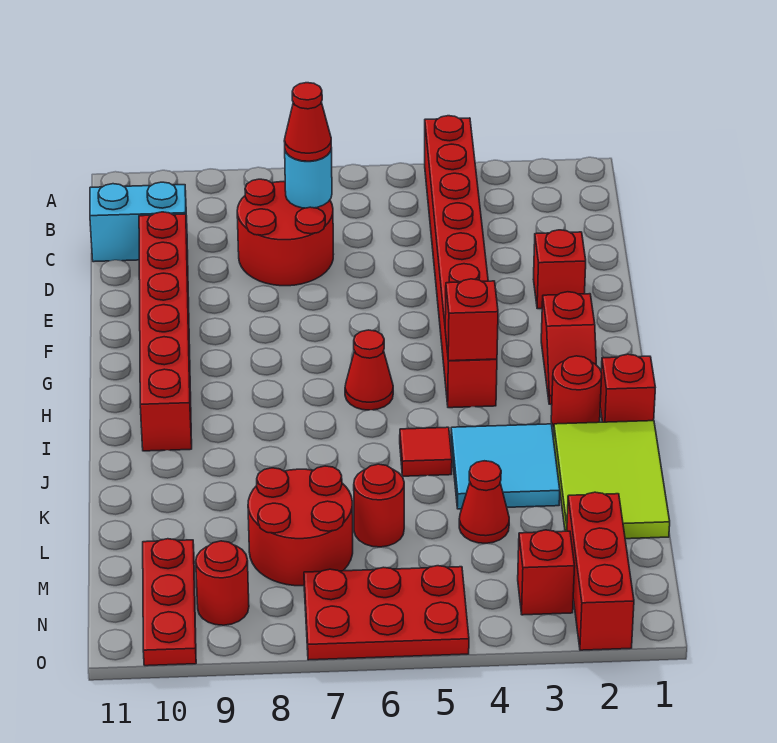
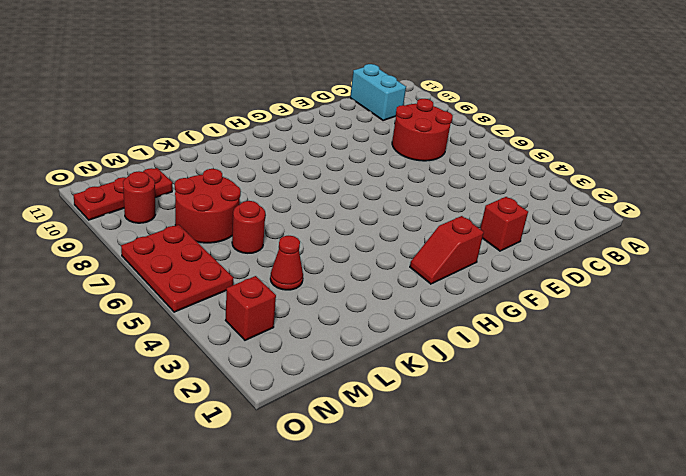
none -> red brick A4:H4 level 1
none -> red brick D10:I10 level 1
none -> red cone H6 level 1

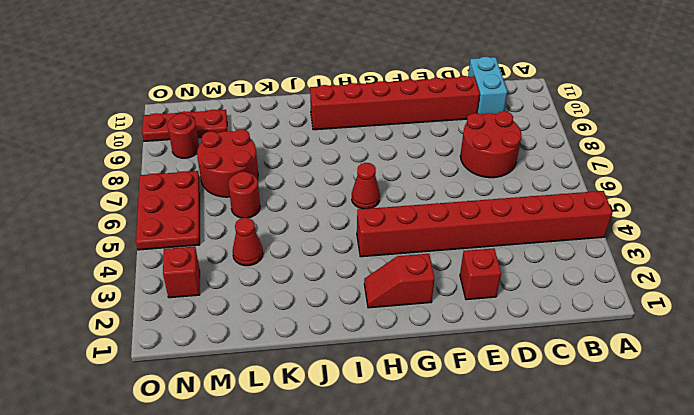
none -> red brick I1 level 1
none -> red round brick I2 level 1
none -> lime tile J1:L2 level 1

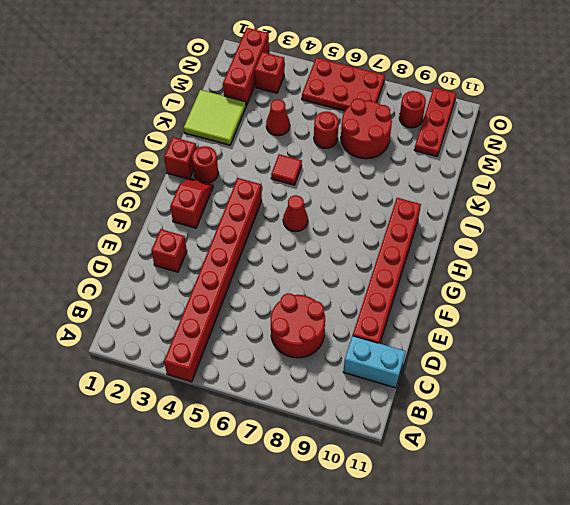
lime tile K1:L2 level 1 -> lime tile J1:L2 level 1
none -> cyan tile J3:K4 level 1
none -> cyan round brick C7 level 2
none -> red brick H4 level 2

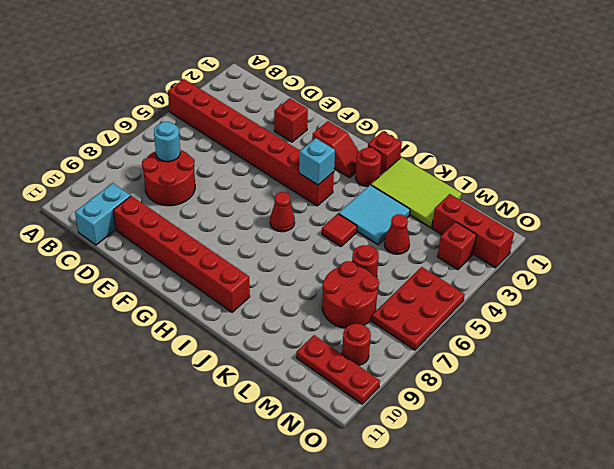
cyan brick H4 level 2 -> red brick H4 level 2
none -> red cone C7 level 3

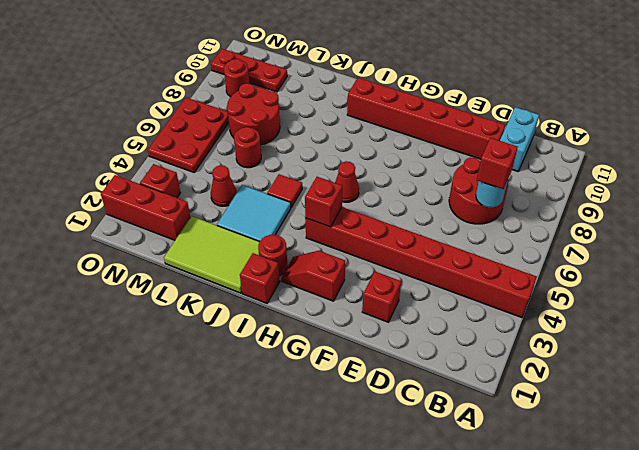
red brick C7 level 3 -> red cone C7 level 3

